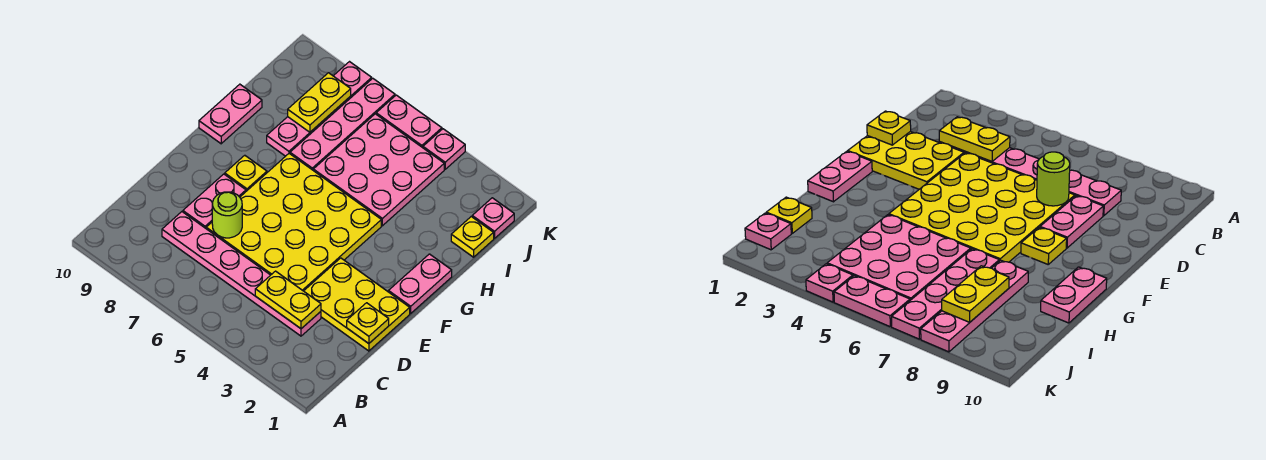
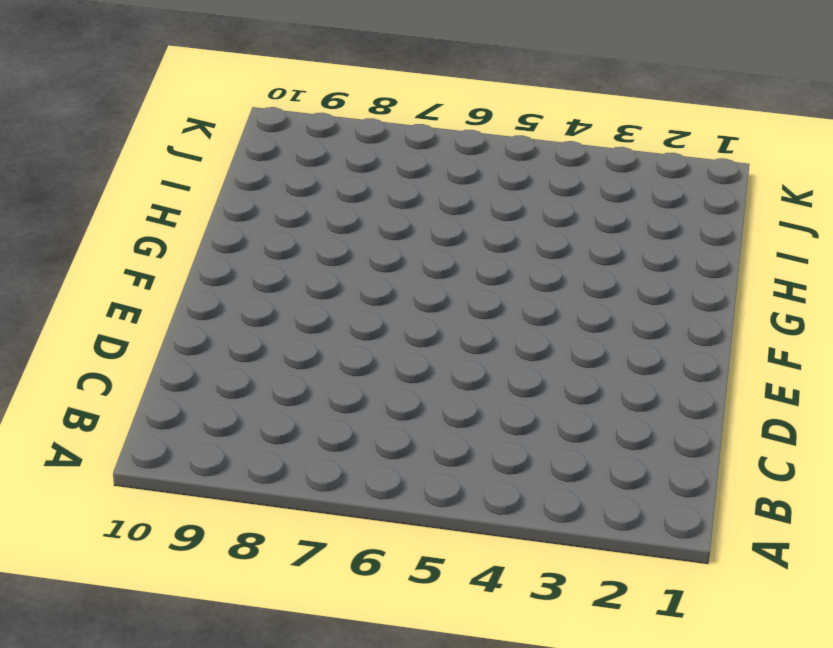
none -> pink plate C3:C8 level 1
none -> yellow plate D1:E3 level 1
none -> yellow plate D4:G7 level 1

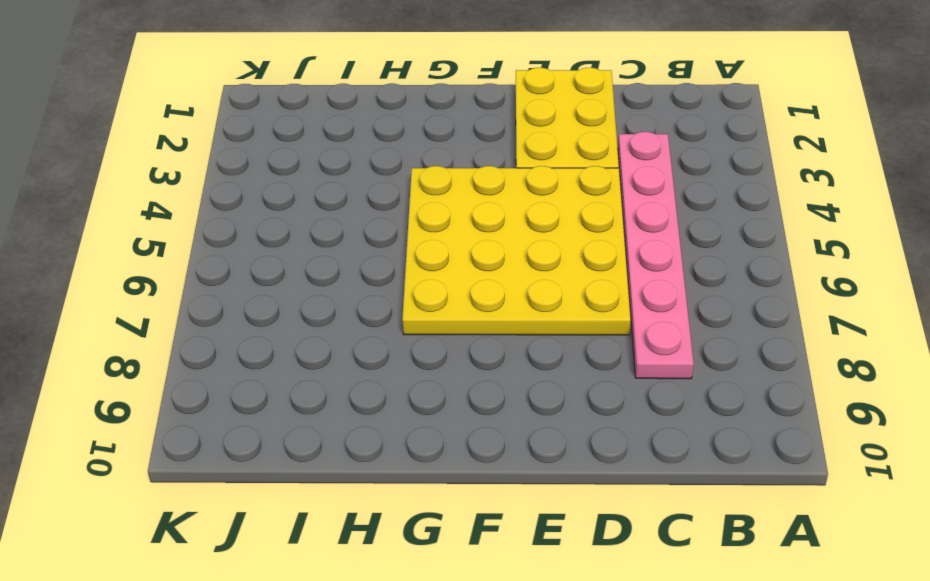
none -> pink plate D8:E8 level 1
none -> pink plate F1:G1 level 1
none -> yellow plate F8 level 1

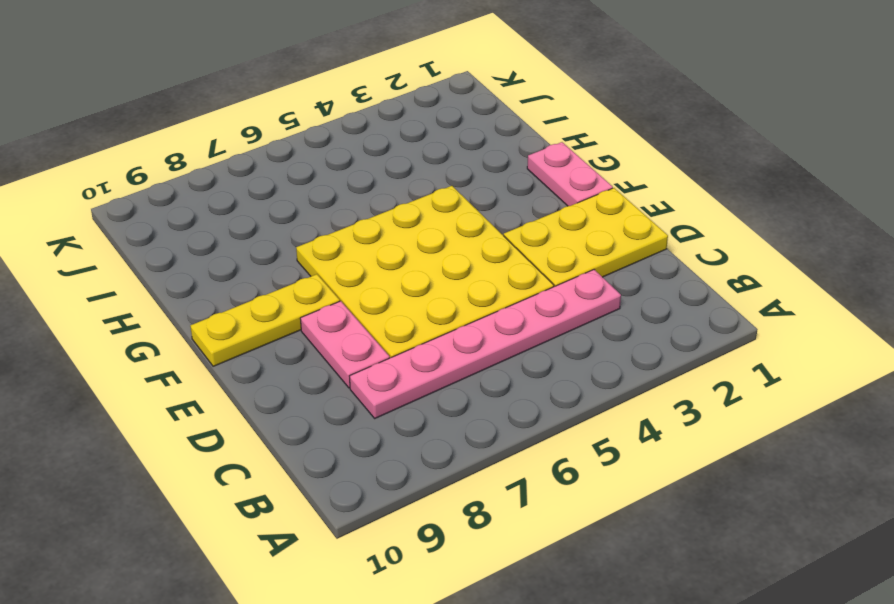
yellow plate F8:F10 level 1 -> yellow plate F8 level 1
none -> pink plate G10:H10 level 1
none -> pink plate H4:J6 level 1
none -> pink plate H7:K7 level 1

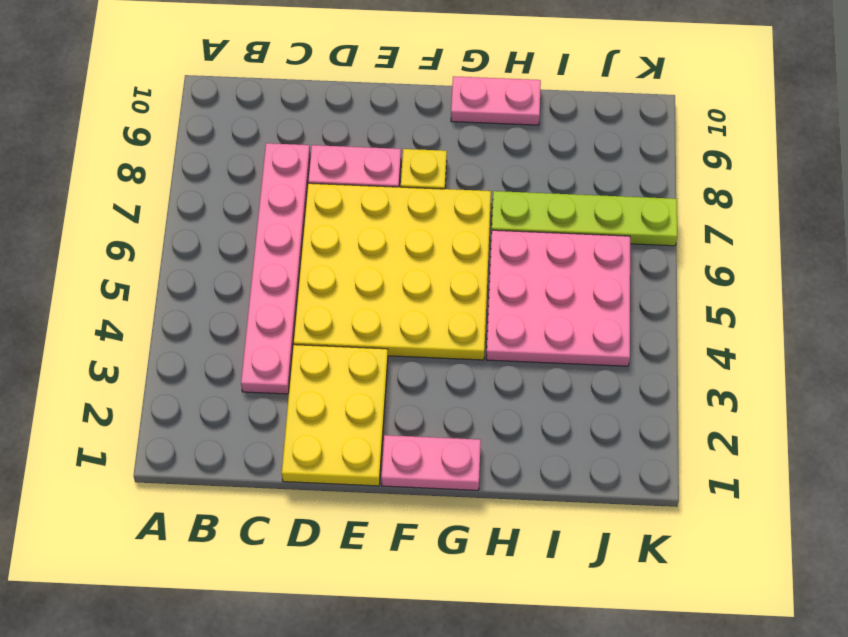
lime plate H7:K7 level 1 -> pink plate H7:K7 level 1
none -> pink plate H8:K8 level 1
none -> yellow plate I1 level 1
none -> pink plate J1 level 1

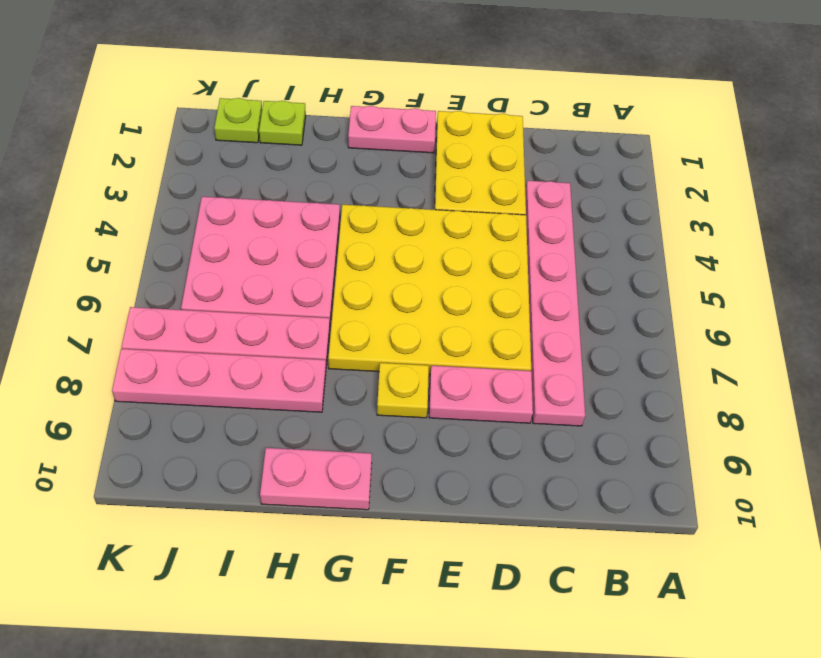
lime plate I1 level 1 -> yellow plate I1 level 1
lime plate J1 level 1 -> pink plate J1 level 1
none -> pink plate K4 level 1
none -> pink plate K5:K6 level 1
none -> yellow plate C3:C4 level 2

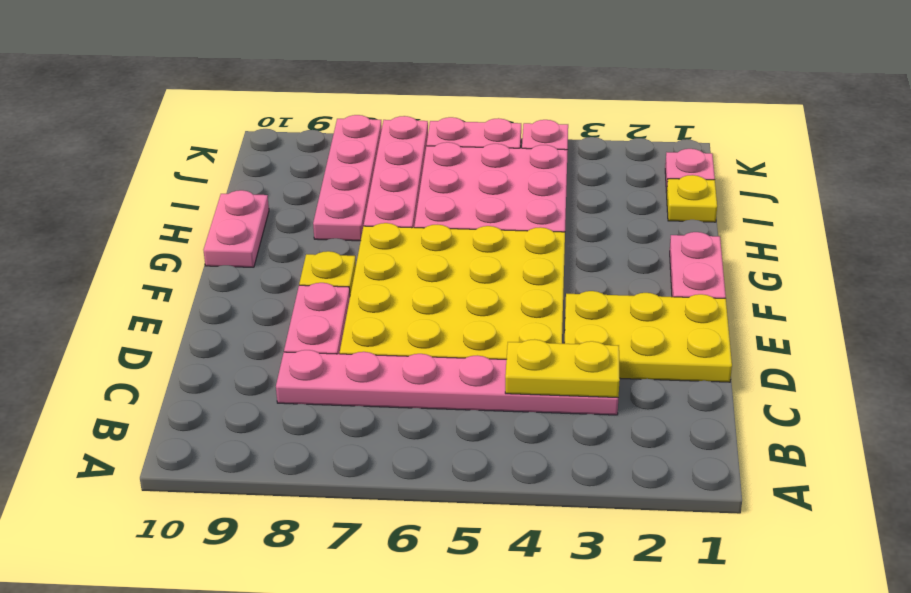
none -> yellow plate D1 level 2
none -> lime round brick D7 level 2
none -> yellow plate I8:J8 level 2

